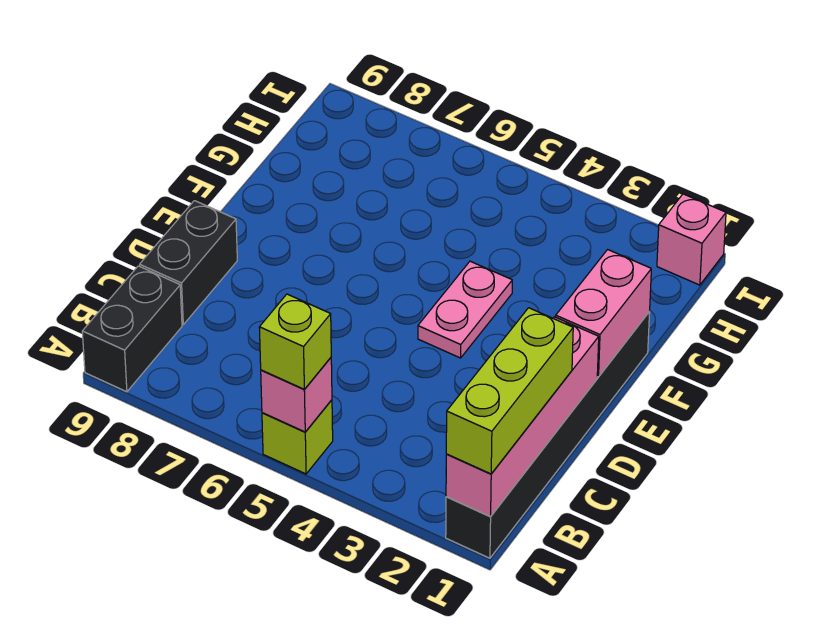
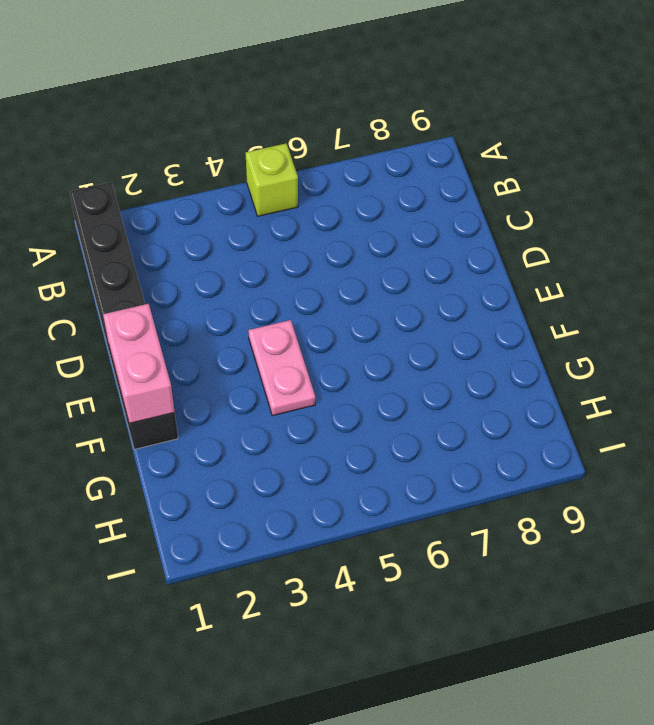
none -> black brick A9:B9 level 1
none -> black brick C9:D9 level 1

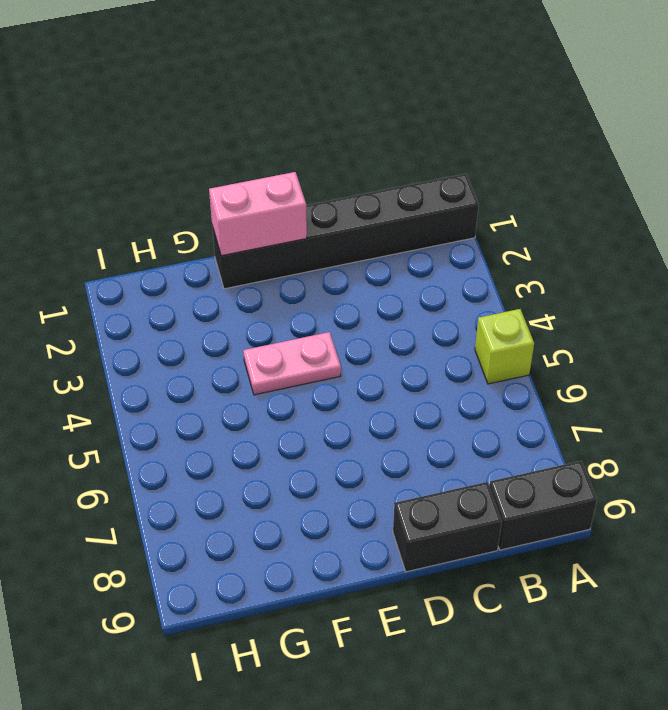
none -> pink brick I1 level 1
none -> pink brick A1:D1 level 2

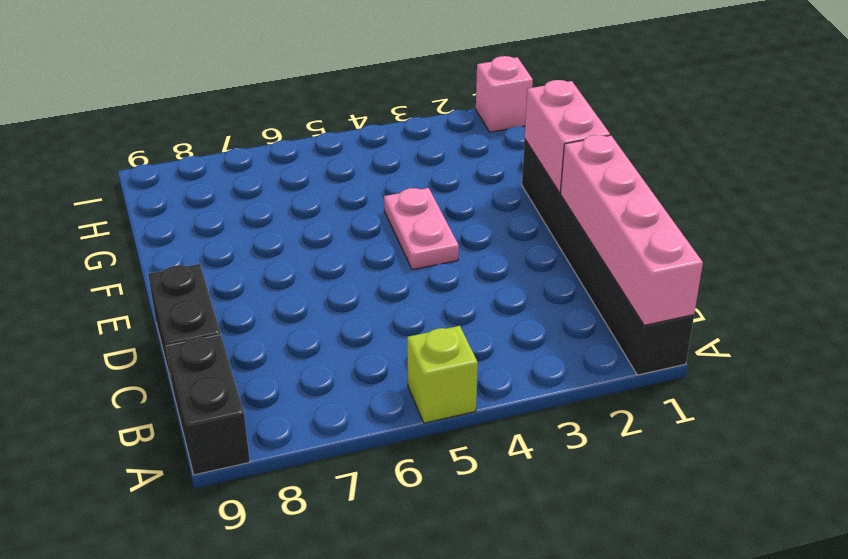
none -> pink brick A5 level 2
none -> lime brick A1:C1 level 3

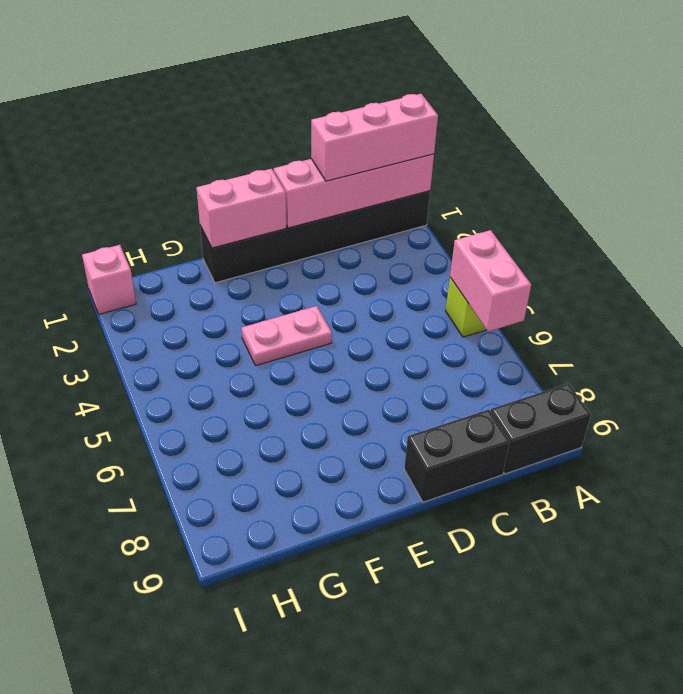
pink brick A1:C1 level 3 -> lime brick A1:C1 level 3
pink brick A5:A6 level 2 -> pink brick A5 level 2
none -> lime brick A5 level 3

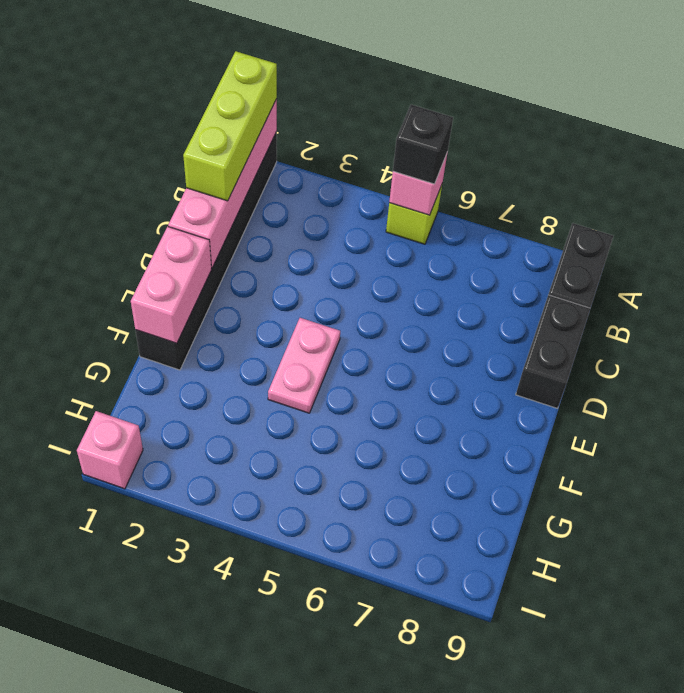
black brick A5 level 3 -> lime brick A5 level 3

